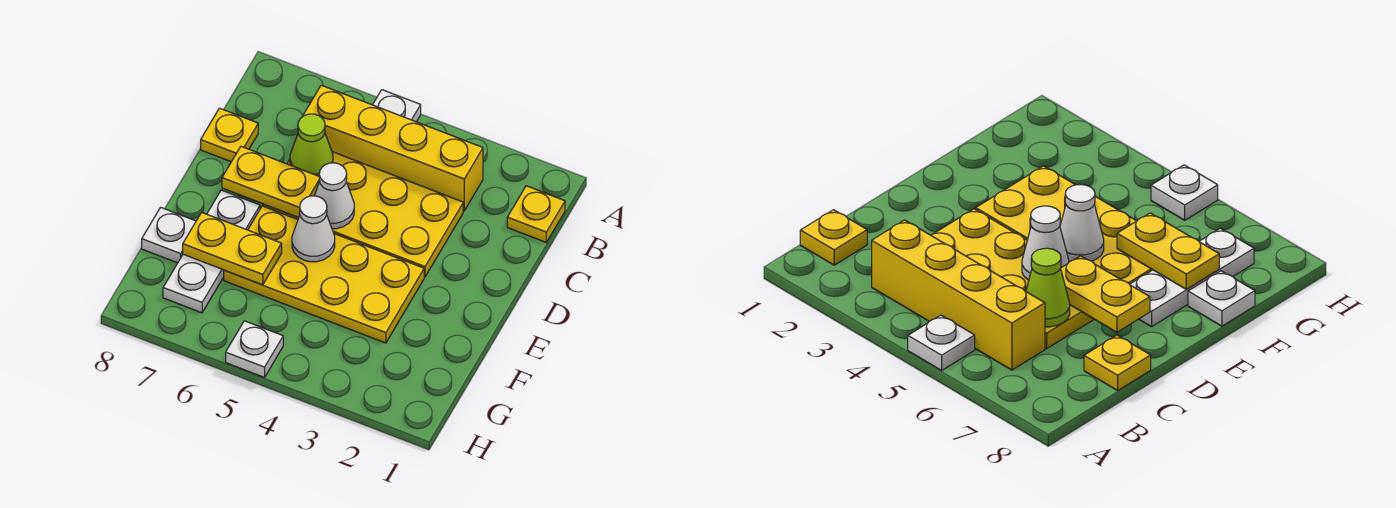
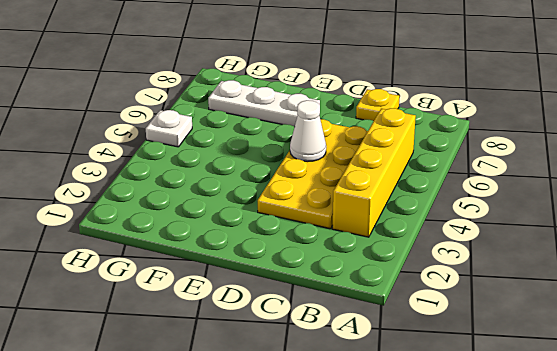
none -> white plate A5 level 1
none -> yellow plate B1 level 1
none -> yellow plate E3:F6 level 1

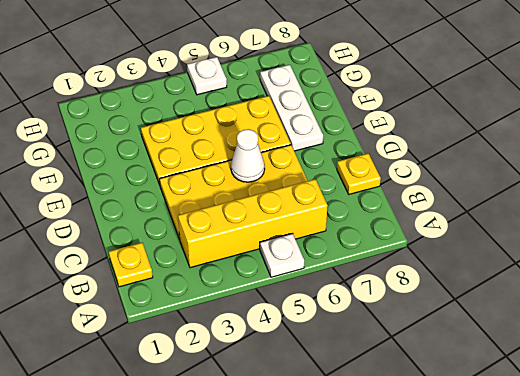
none -> white plate F8 level 1
none -> lime cone C6 level 2
none -> yellow plate D6:D7 level 2

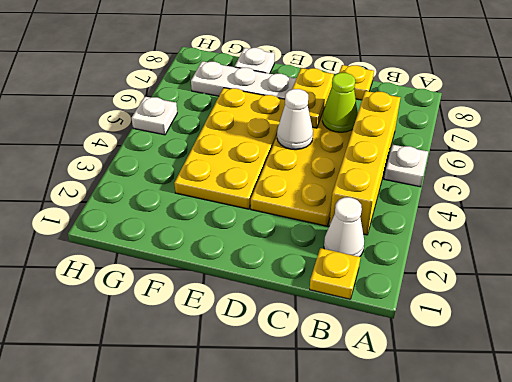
white cone B2 level 1 -> white cone E5 level 2
none -> yellow plate F6:F7 level 2

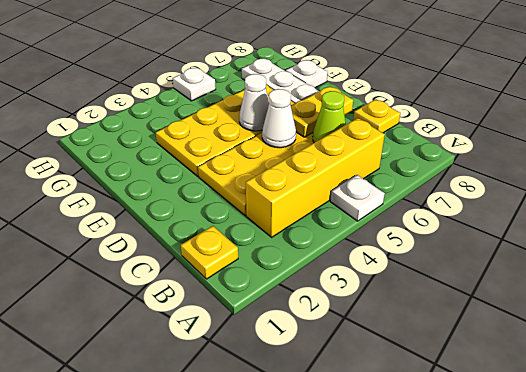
none -> yellow plate F6:F7 level 2

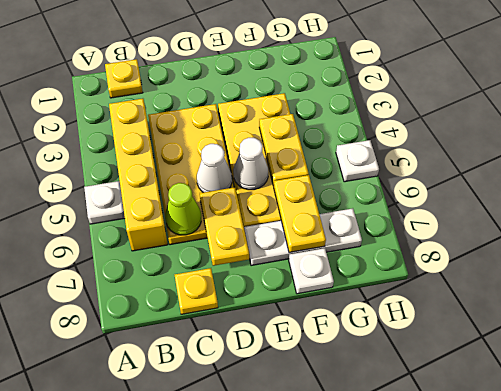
yellow plate F4:F5 level 2 -> none

